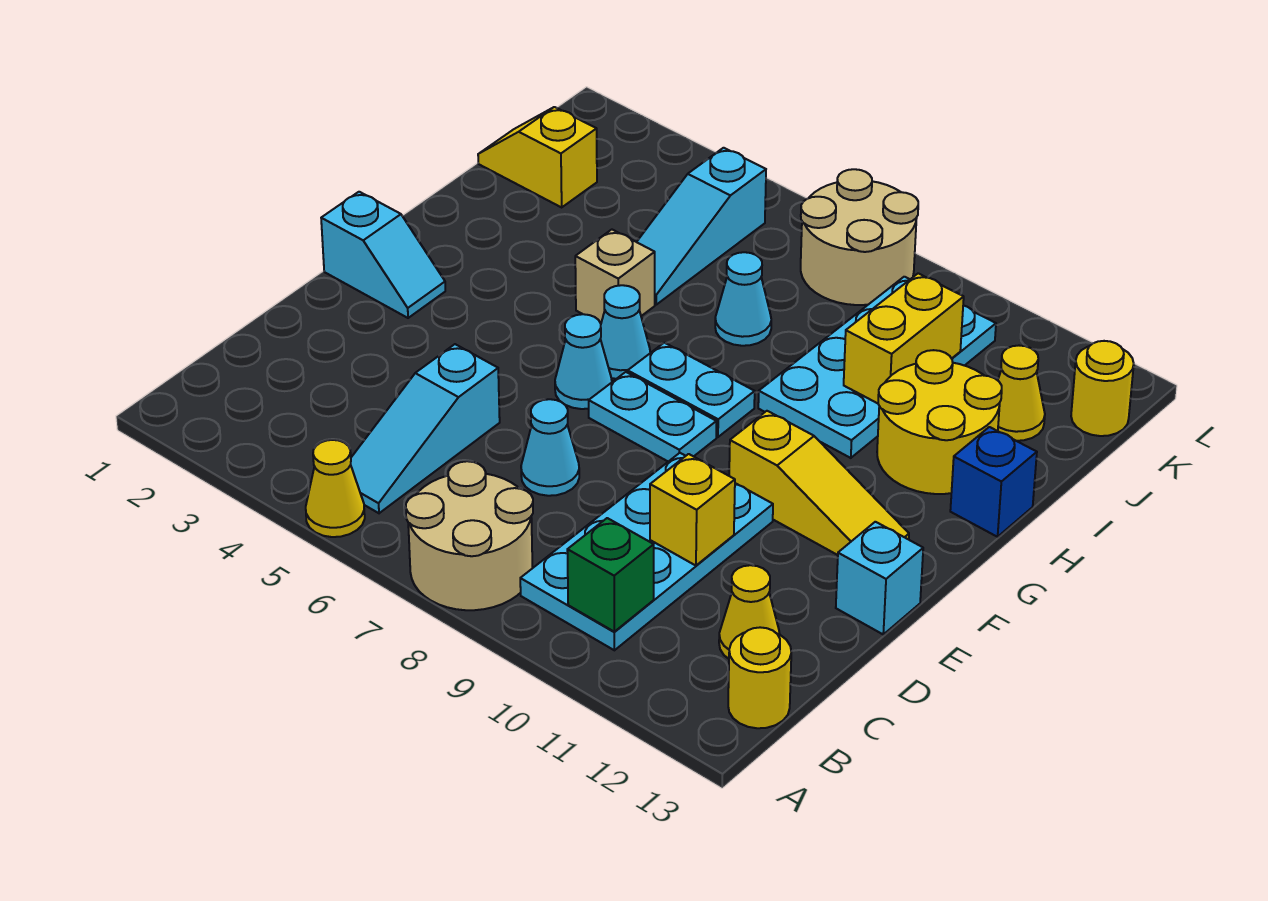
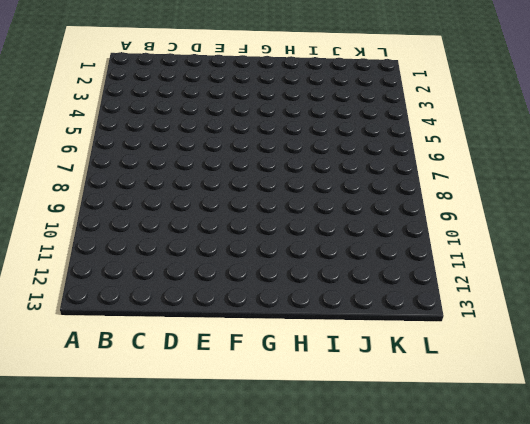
none -> yellow cone A5 level 1
none -> tan round brick A7:B8 level 1
none -> cyan slope B5:D5 level 1 top D

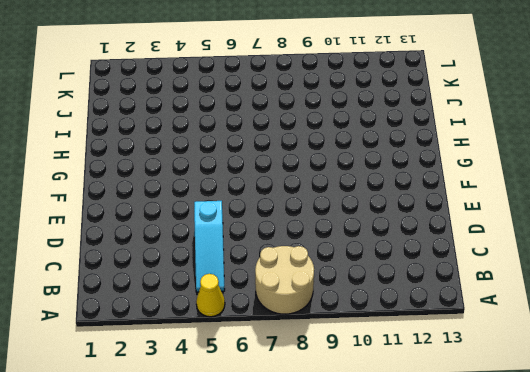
none -> cyan plate B9:E10 level 1
none -> yellow round brick B13 level 1
none -> yellow cone C12 level 1

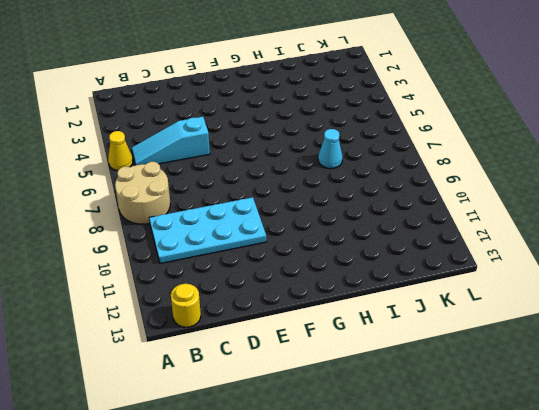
none -> yellow cone C12 level 1
none -> cyan cone D7 level 1
none -> cyan brick E13 level 1

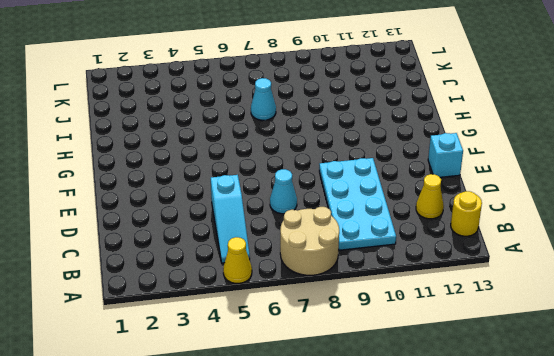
none -> cyan slope F1:F2 level 1 top 1
none -> cyan cone F6 level 1
none -> cyan plate F7:F8 level 1

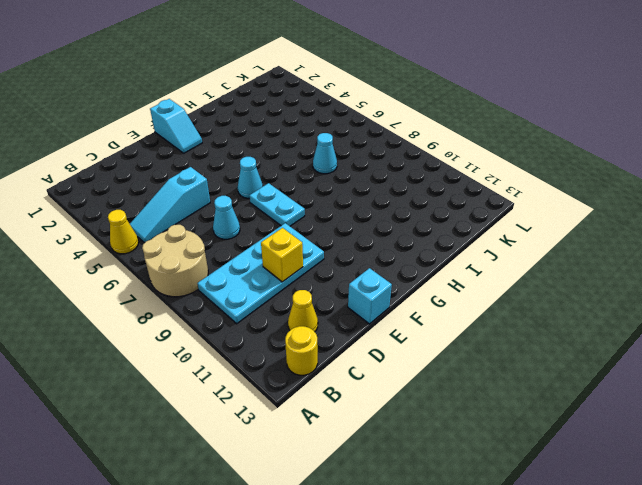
none -> yellow slope F10:F12 level 1 top 10
none -> cyan cone G6 level 1
none -> cyan plate G7:G8 level 1

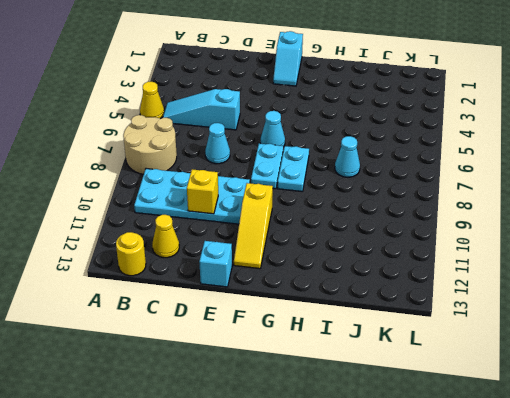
none -> cyan cone G6 level 1
none -> tan brick H5 level 1
none -> cyan plate H9:K10 level 1

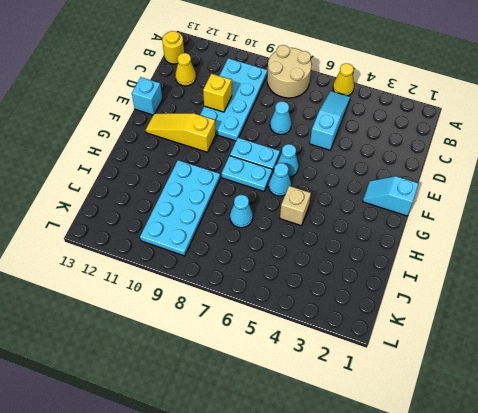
none -> yellow round brick H11:I12 level 1
none -> blue brick H13 level 1
none -> cyan slope I5:K5 level 1 top K

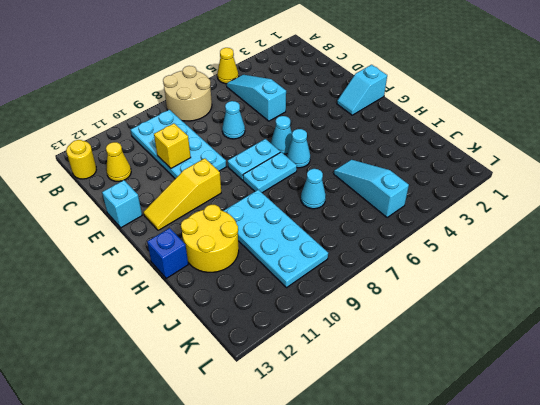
none -> tan brick H5 level 1
none -> yellow slope J1:J2 level 1 top 2
none -> yellow cone J12 level 1

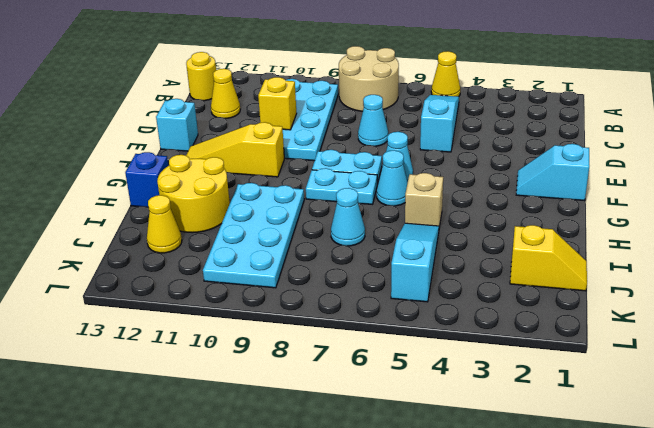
none -> tan round brick K7:L8 level 1
none -> yellow round brick K13 level 1
none -> green brick B10 level 2

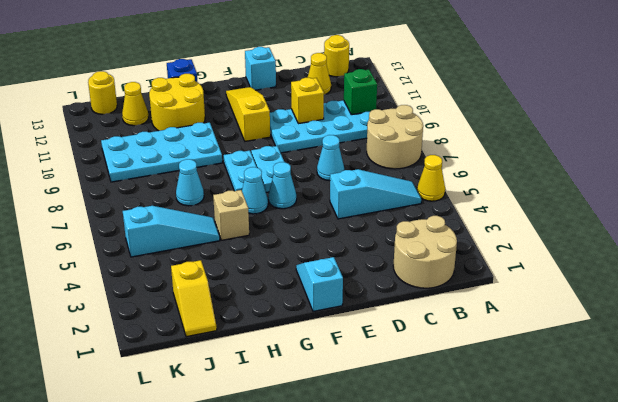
tan round brick B1:C2 level 1 -> tan round brick K7:L8 level 1
none -> yellow brick I10:J10 level 2

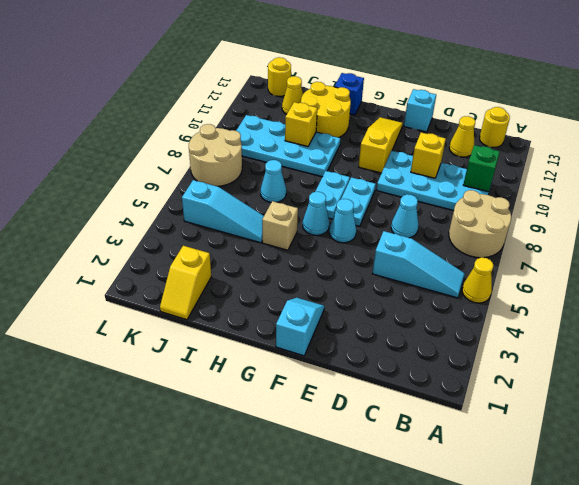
yellow brick I10 level 2 -> yellow brick I10:J10 level 2

